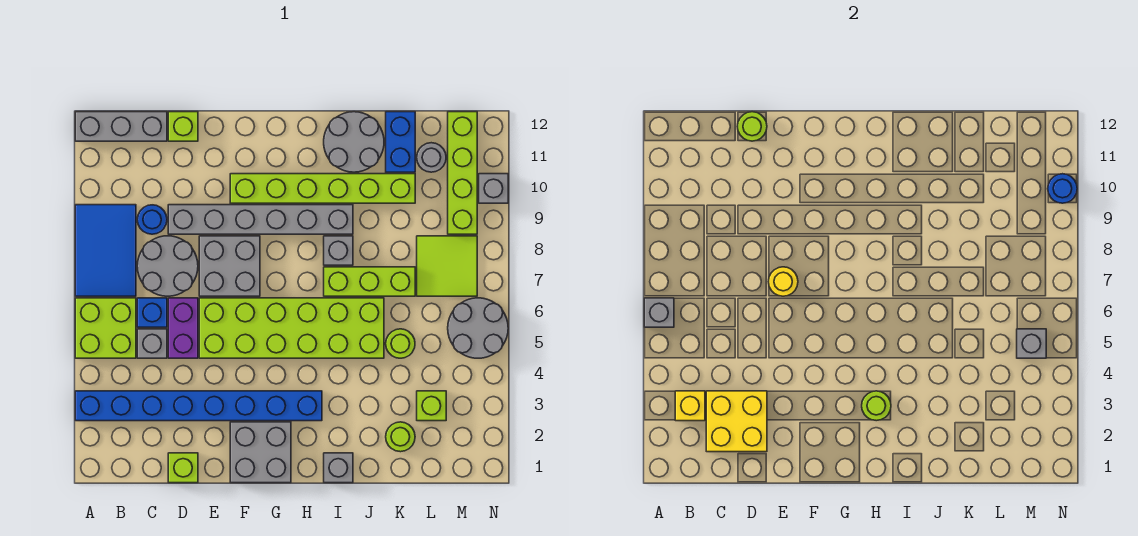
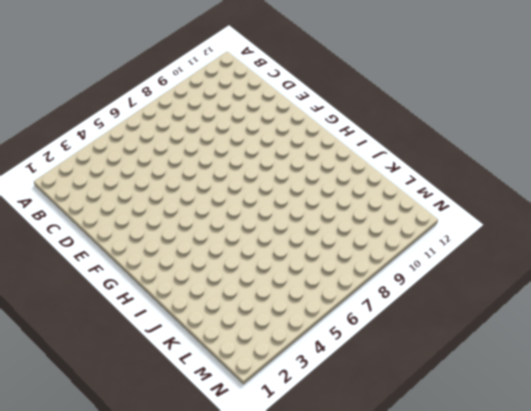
none -> blue brick A3:H3 level 1
none -> lime brick A5:B6 level 1
none -> blue tile A7:B9 level 1
none -> grey brick A12:C12 level 1

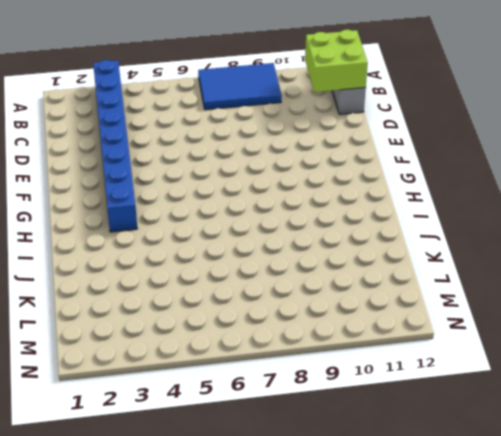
lime brick B11:C12 level 2 -> lime brick A5:B6 level 1
none -> grey brick C5 level 1
none -> blue brick C6 level 1
none -> grey round brick C7:D8 level 1
none -> blue round brick C9 level 1

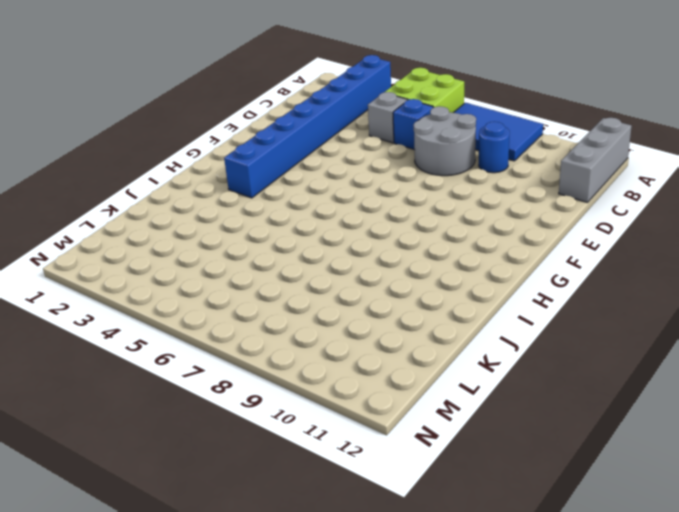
none -> lime brick D1 level 1
none -> purple brick D5:D6 level 1
none -> grey brick D9:I9 level 1
none -> lime brick D12 level 1

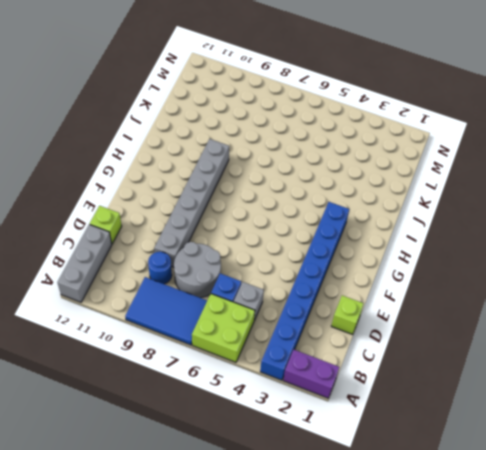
purple brick A1:A2 level 1 -> purple brick D5:D6 level 1
none -> lime brick E5:J6 level 1
none -> grey brick E7:F8 level 1
none -> grey brick F1:G2 level 1
none -> lime brick F10:K10 level 1

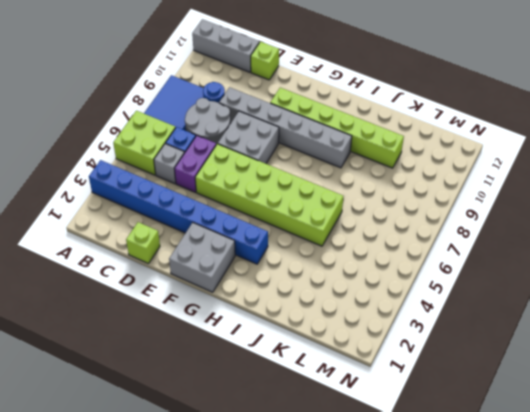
none -> grey brick I1 level 1
none -> lime brick I7:K7 level 1
none -> grey brick I8 level 1
none -> grey round brick I11:J12 level 1

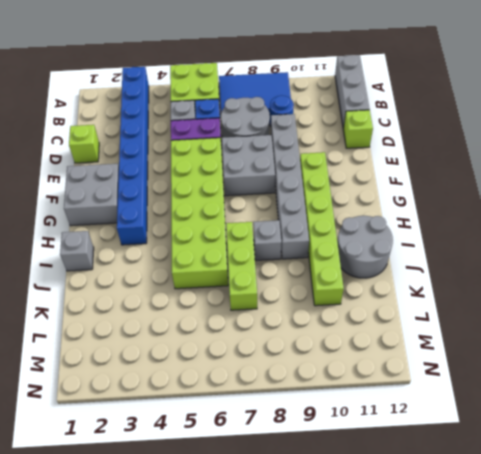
none -> lime round brick K2 level 1
none -> lime round brick K5 level 1
none -> blue brick K11:K12 level 1
none -> lime brick L3 level 1

